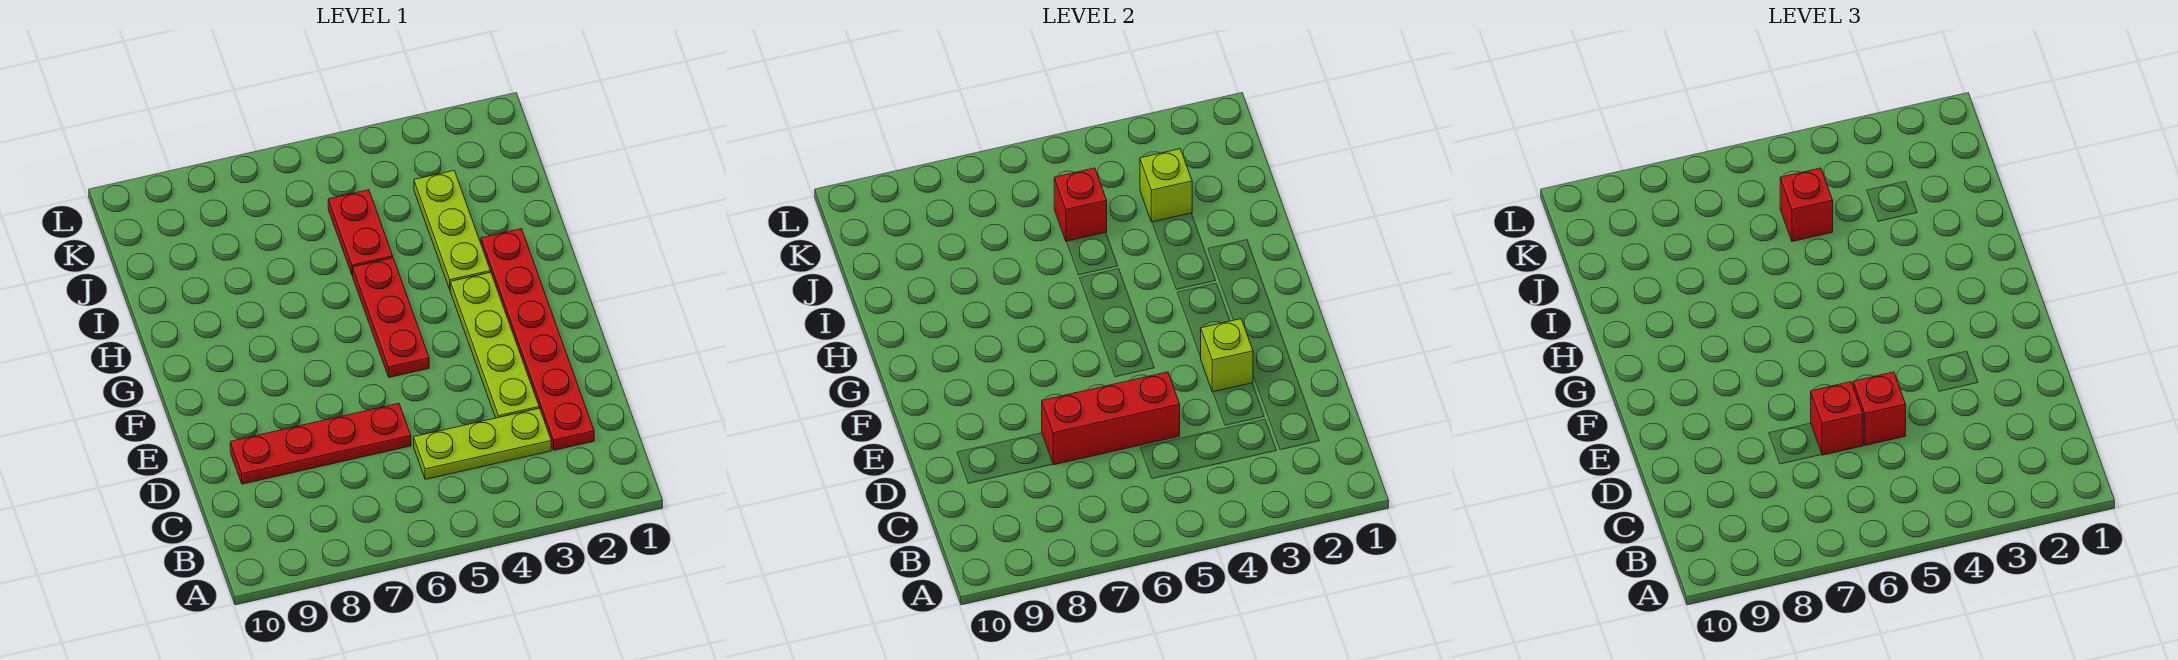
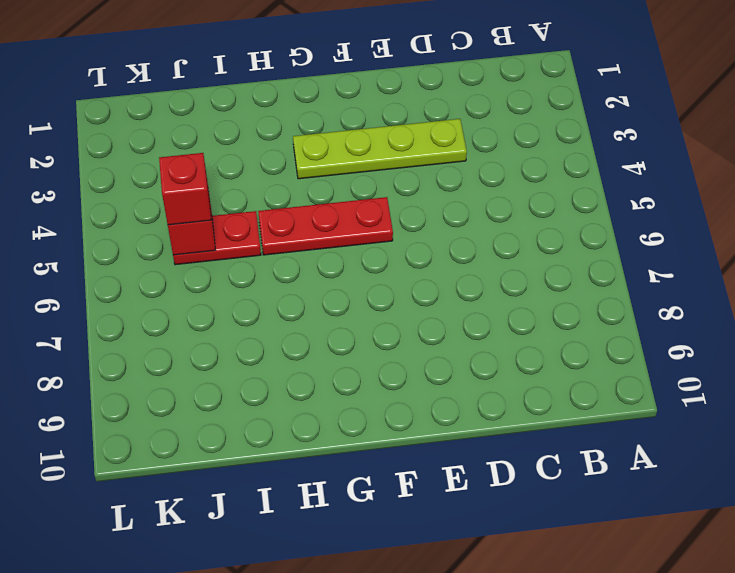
none -> red plate C2:H2 level 1
none -> lime plate C3:C5 level 1
none -> red plate D6:D9 level 1

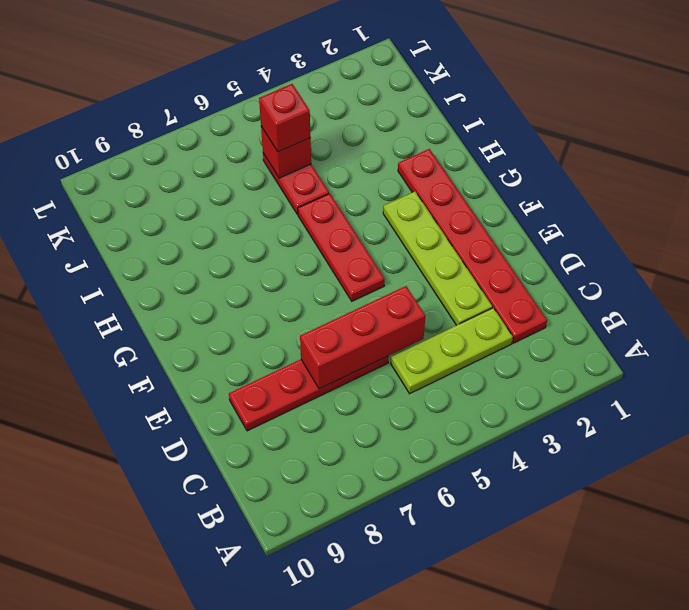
none -> lime plate H3:J3 level 1
none -> lime brick E3 level 2
none -> lime brick J3 level 2

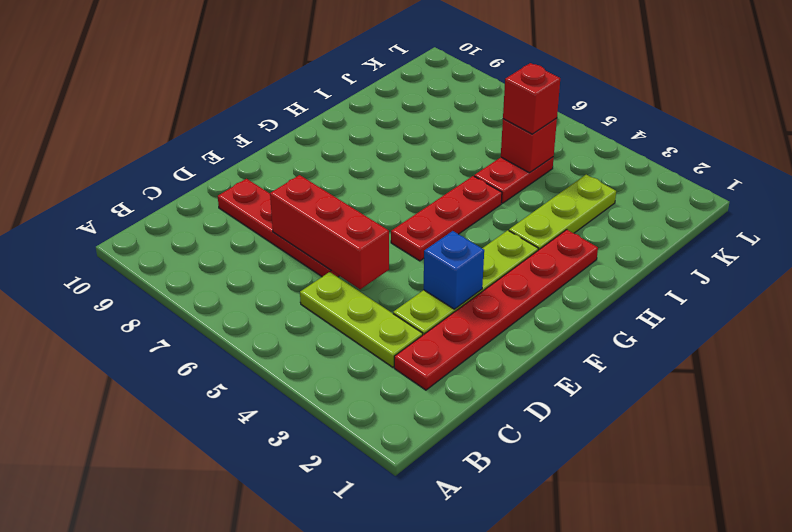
blue brick E3 level 2 -> lime brick E3 level 2
none -> lime brick J3 level 2
none -> red brick D5 level 3
none -> red brick D6 level 3

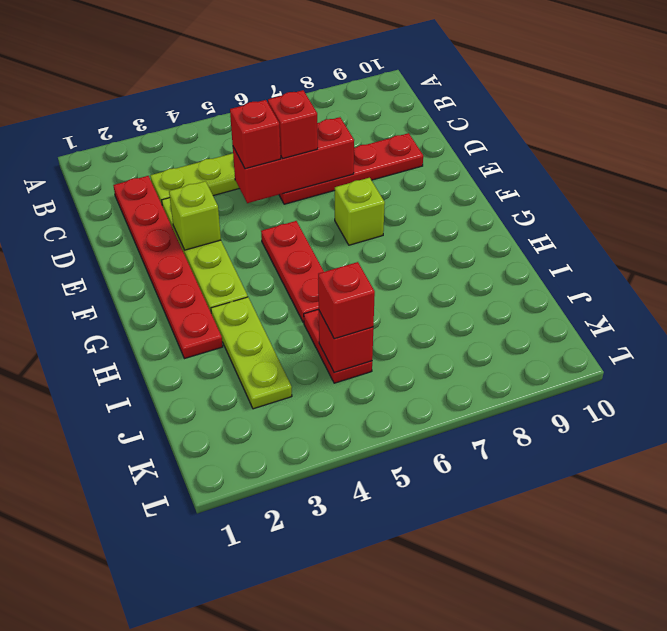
lime brick F7 level 1 -> lime brick J3 level 2

